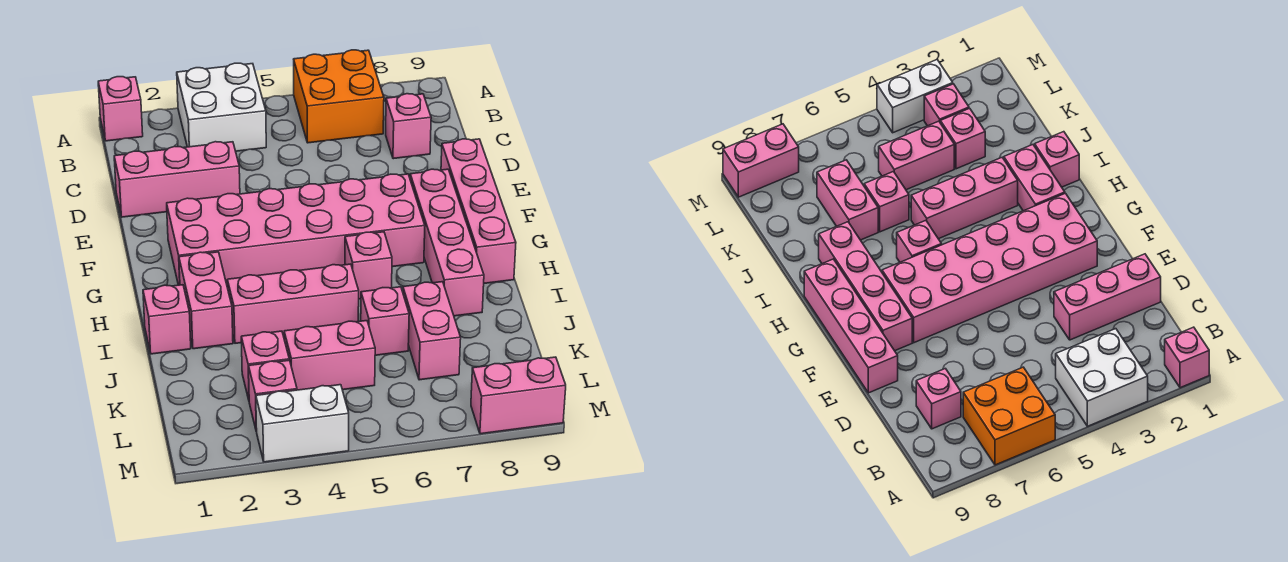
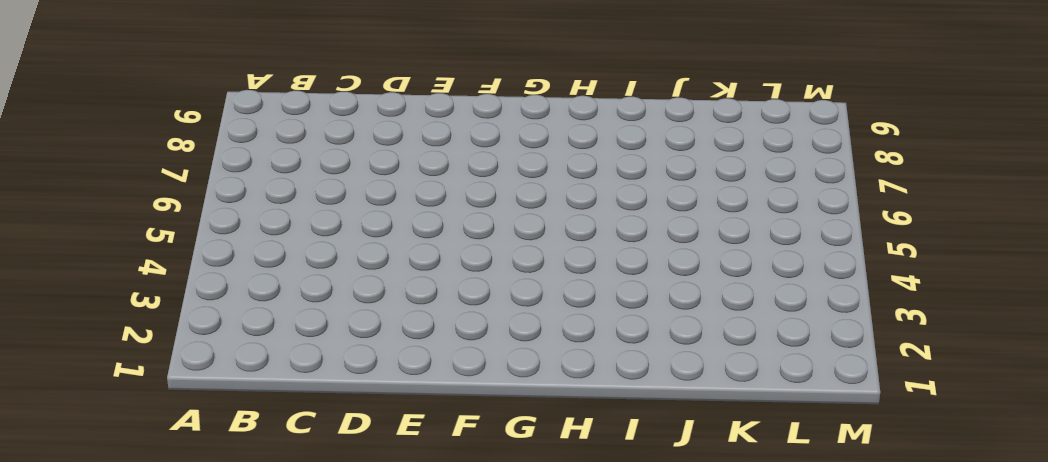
none -> pink brick A1 level 1
none -> white brick A3:B4 level 1
none -> orange brick A6:B7 level 1

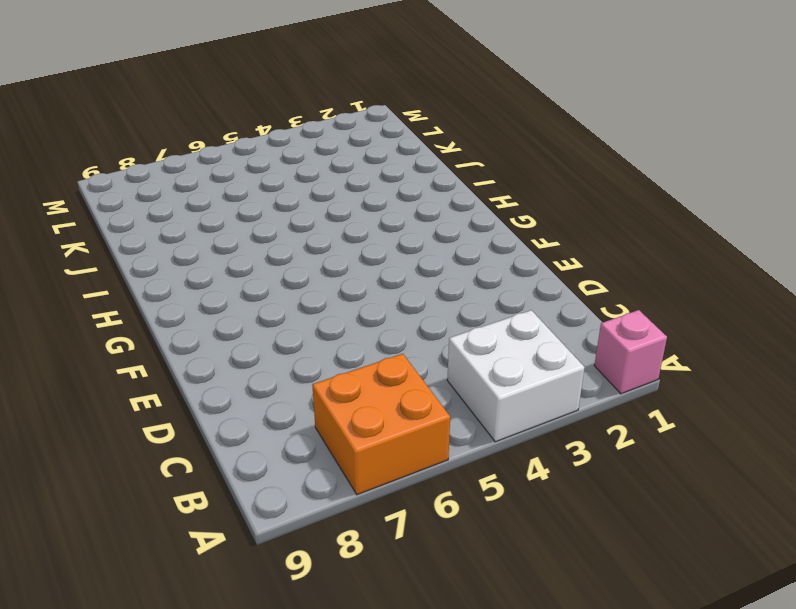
none -> pink brick C8 level 1
none -> pink brick D1:D3 level 1
none -> pink brick E9:H9 level 1

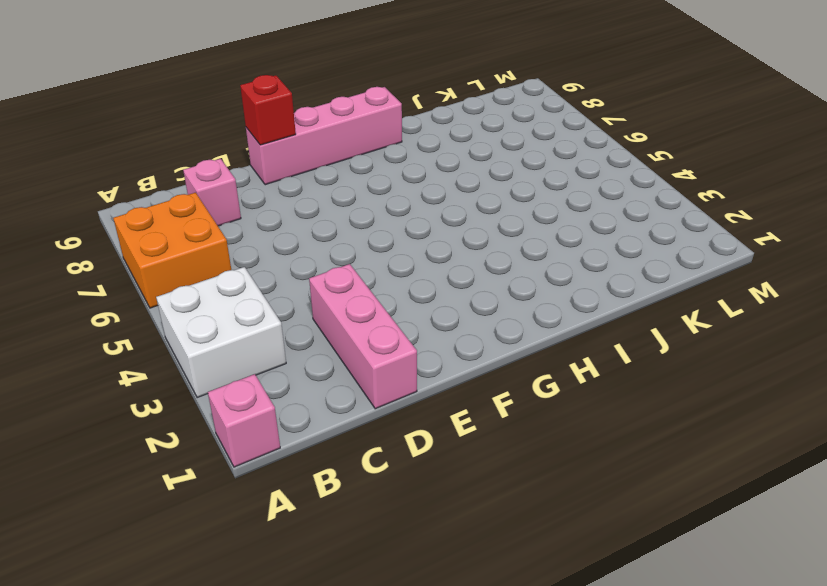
red brick E9 level 2 -> none
none -> pink brick F2:G7 level 1
none -> pink brick F8:I8 level 1
none -> pink brick H2:I2 level 1

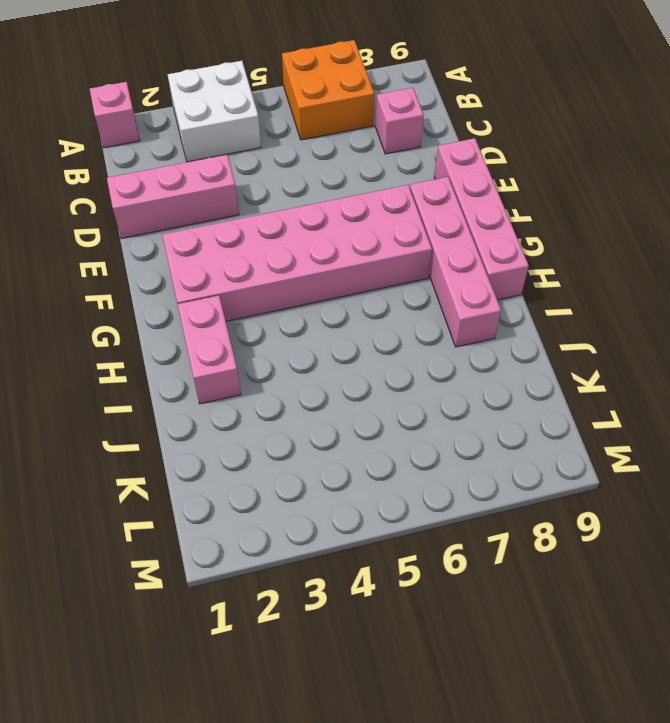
none -> pink brick H6 level 1
none -> pink brick I1 level 1
none -> pink brick I3:I5 level 1

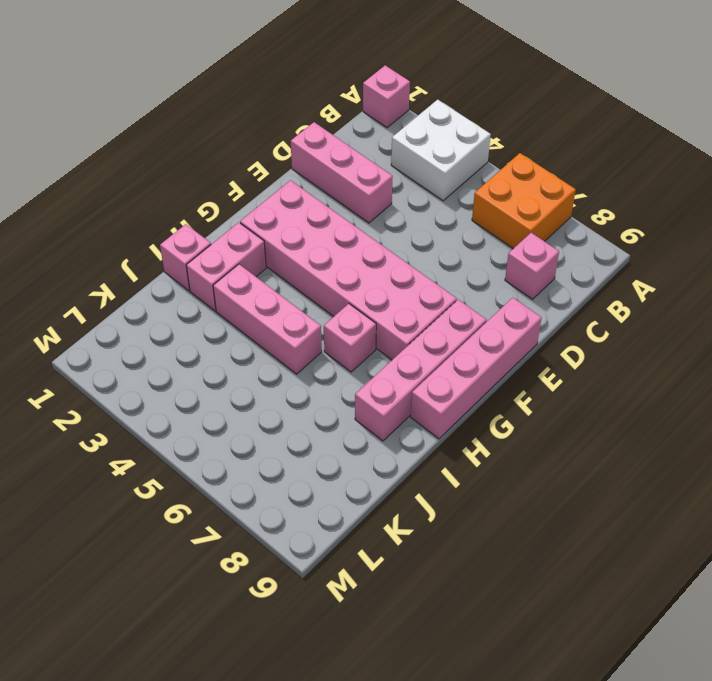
none -> pink brick J6 level 1
none -> pink brick J7:K7 level 1
none -> pink brick K3 level 1

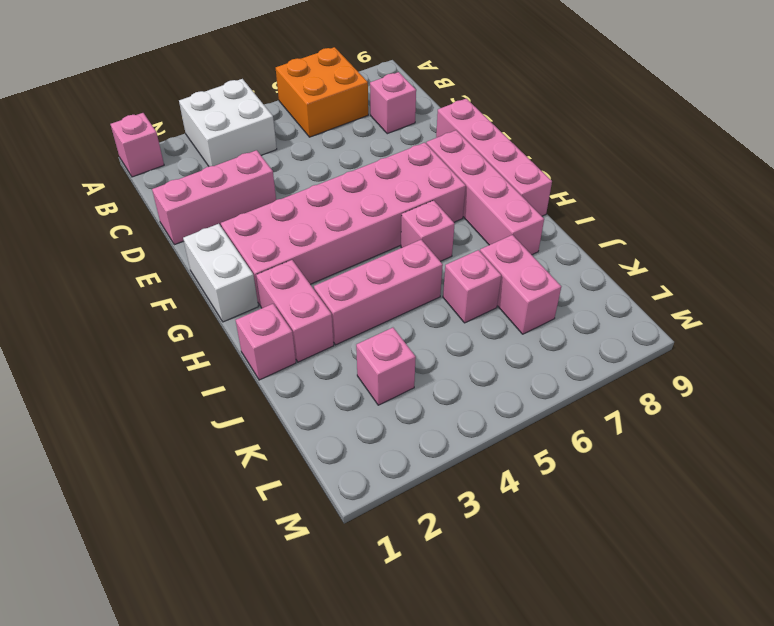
white brick F1:G1 level 1 -> white brick M3:M4 level 1
none -> pink brick K4:K5 level 1
none -> pink brick L3 level 1
none -> pink brick M8:M9 level 1

